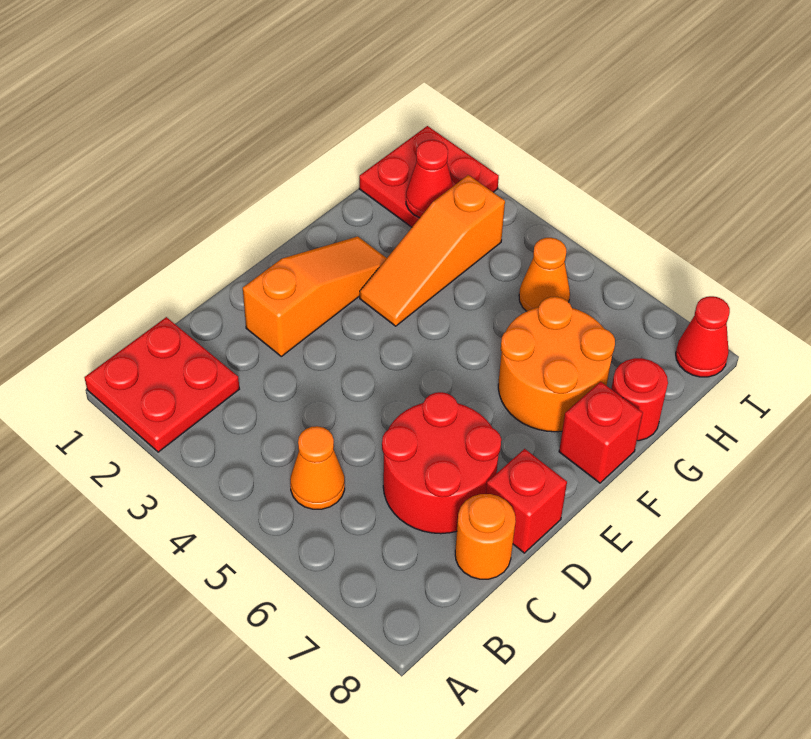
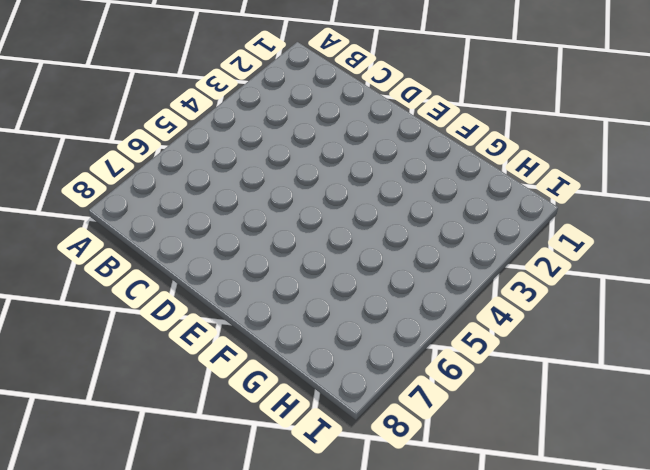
none -> red plate A1:B2 level 1
none -> orange cone B5 level 1
none -> red round brick C6:D7 level 1

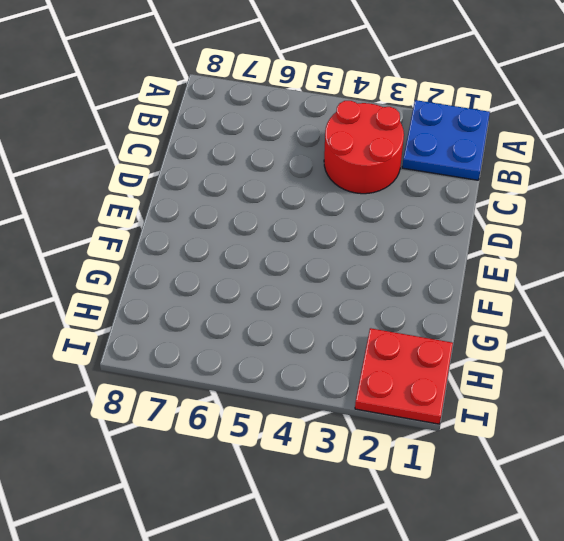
blue plate A1:B2 level 1 -> red plate A1:B2 level 1
red round brick B3:C4 level 1 -> red round brick C6:D7 level 1
none -> orange cone B5 level 1
none -> orange round brick C8 level 1
none -> orange slope D2:F2 level 1 top D

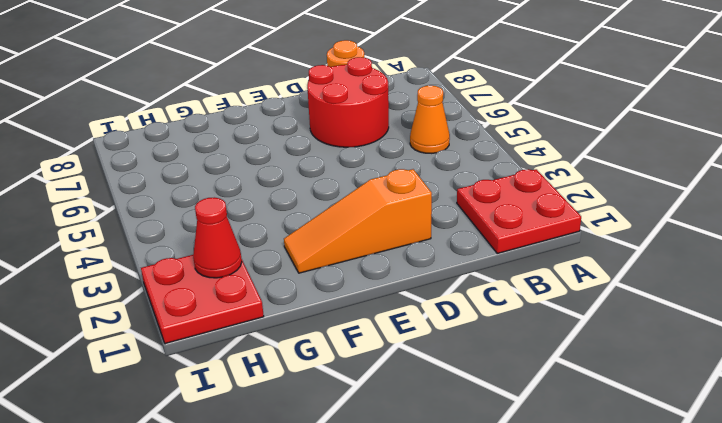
none -> red brick D8 level 1
none -> orange slope F3:H3 level 1 top H
none -> orange round brick F6:G7 level 1

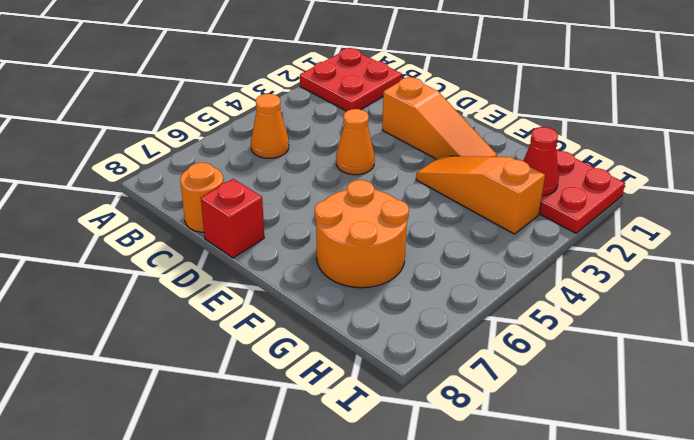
orange cone D4 level 1 -> orange cone H5 level 1
none -> red round brick C6:D7 level 1
none -> red brick F8 level 1
none -> red round brick G8 level 1

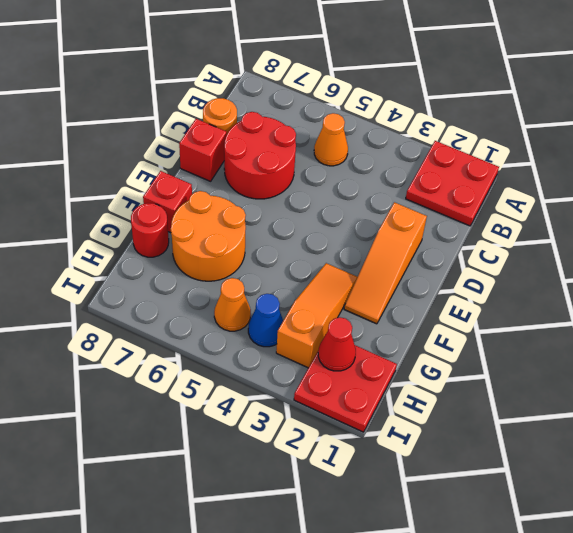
blue cone H4 level 1 -> none
none -> red cone I8 level 1

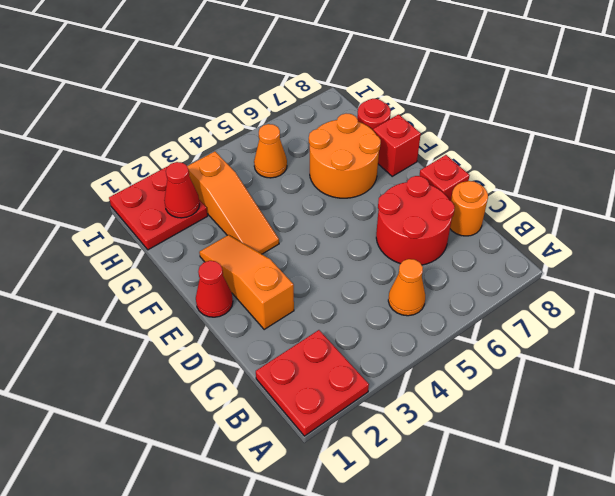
red cone E1 level 1 -> red cone I8 level 1

